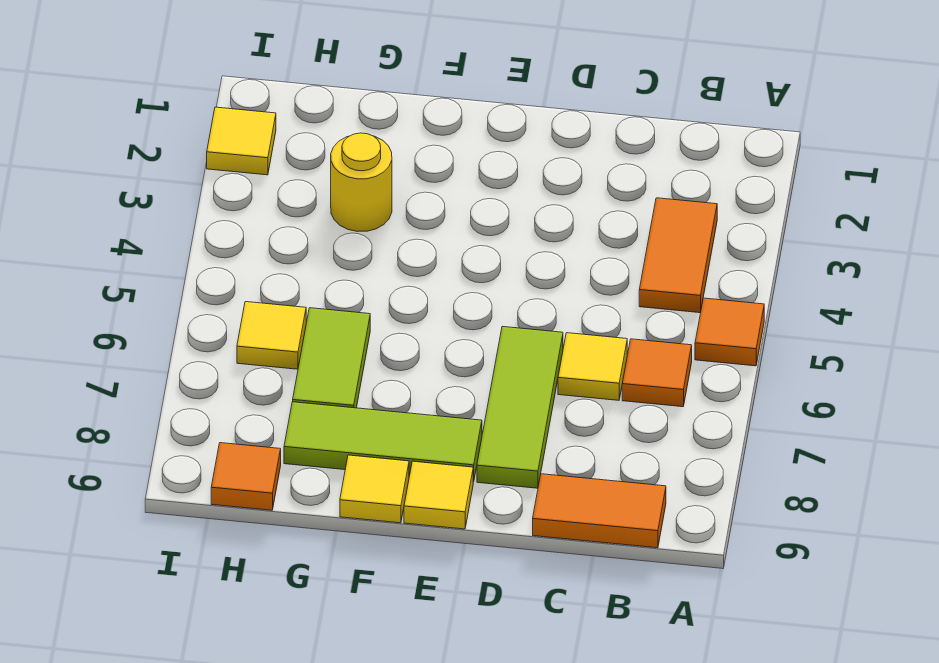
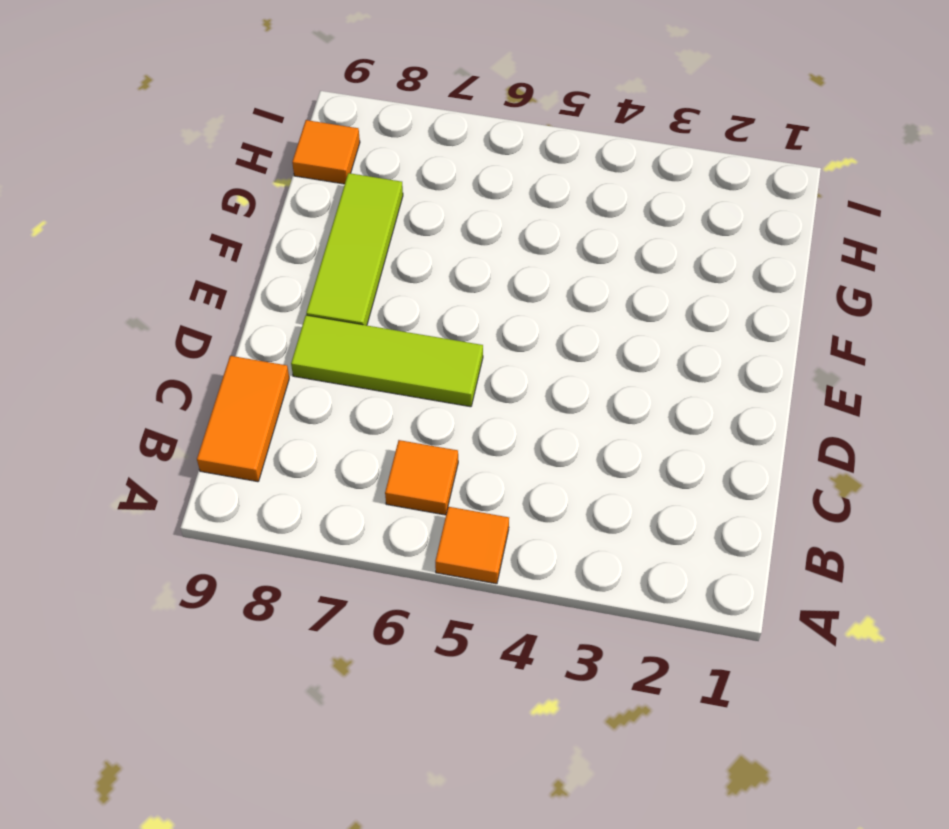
none -> orange tile B3:B4 level 1
none -> yellow tile C6 level 1
none -> yellow tile E9 level 1

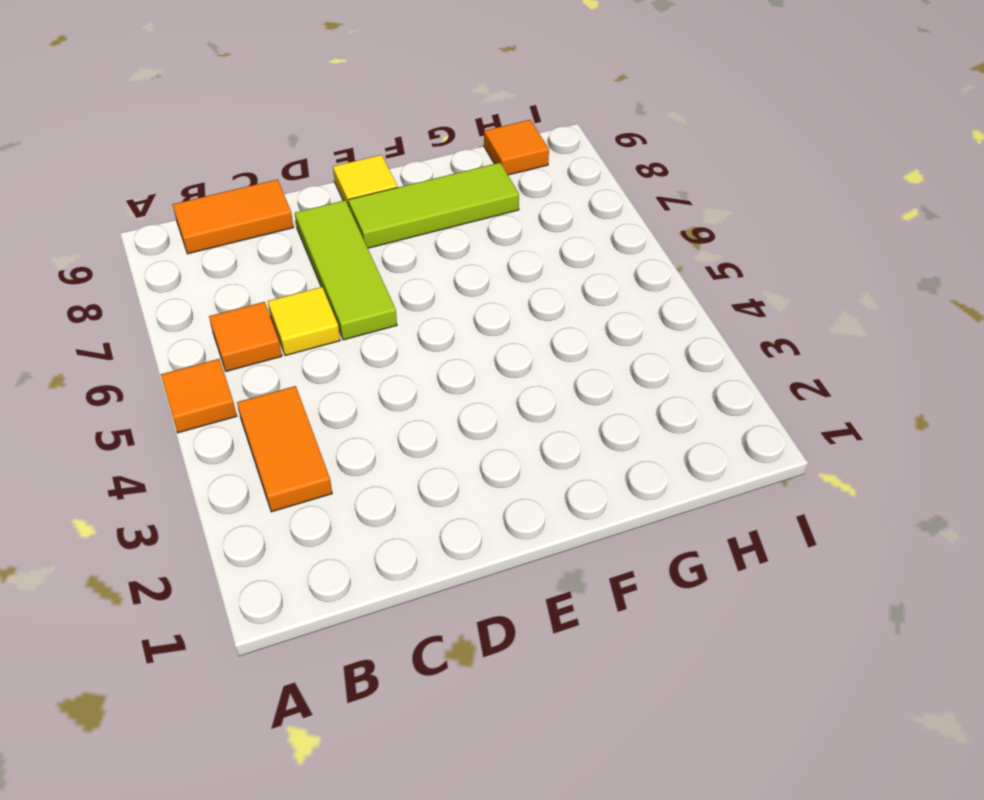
none -> yellow tile F9 level 1
none -> yellow round brick G3 level 1
none -> lime tile G6:G7 level 1

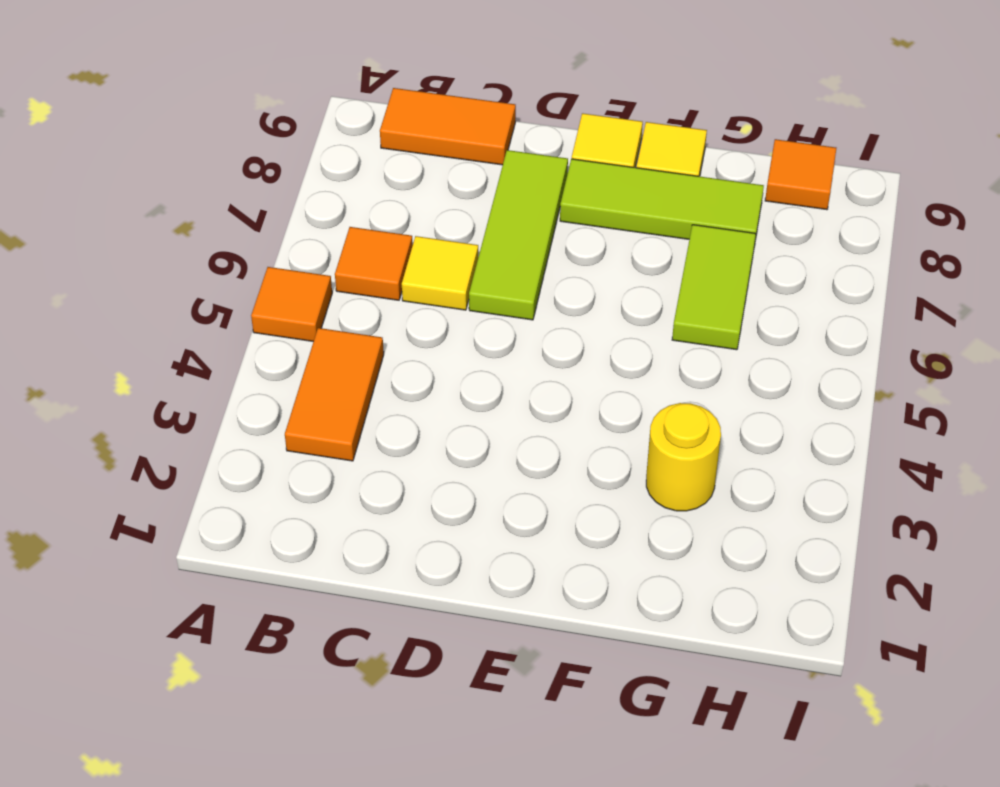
none -> yellow tile H6 level 1
none -> yellow tile I2 level 1

